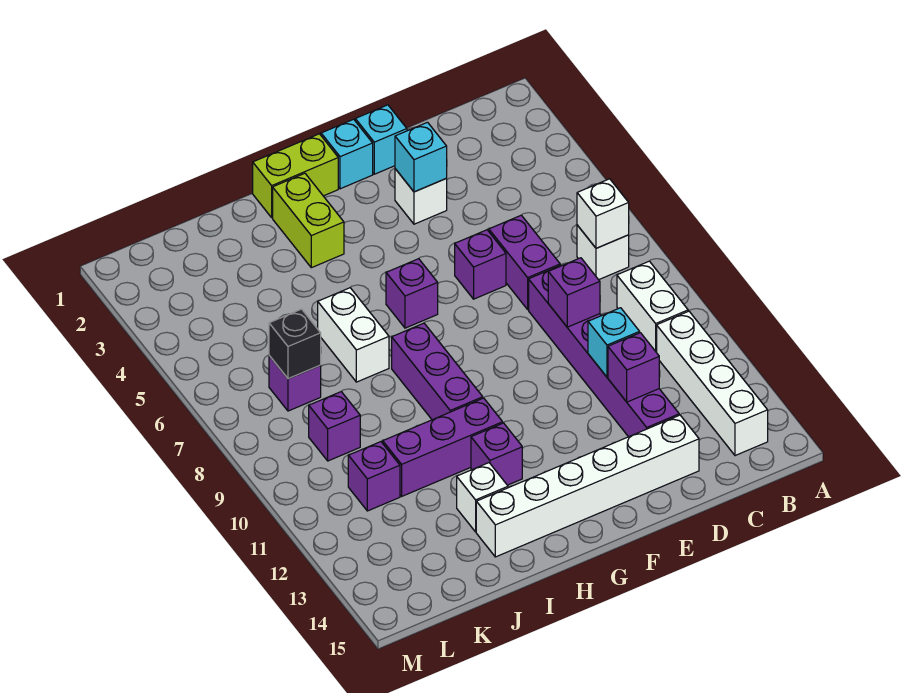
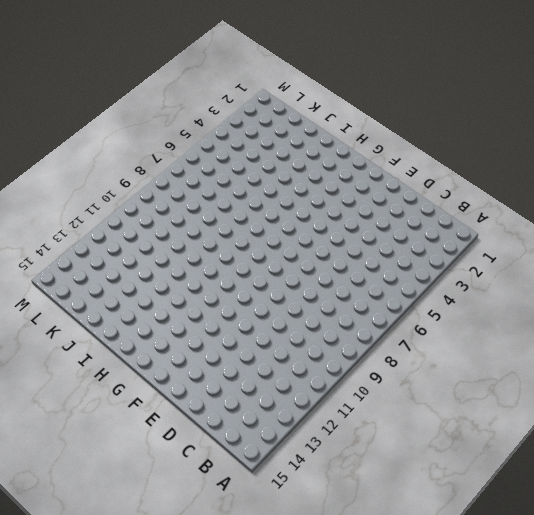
none -> white brick B7 level 1
none -> white brick B9:B10 level 1
none -> white brick B11:B14 level 1

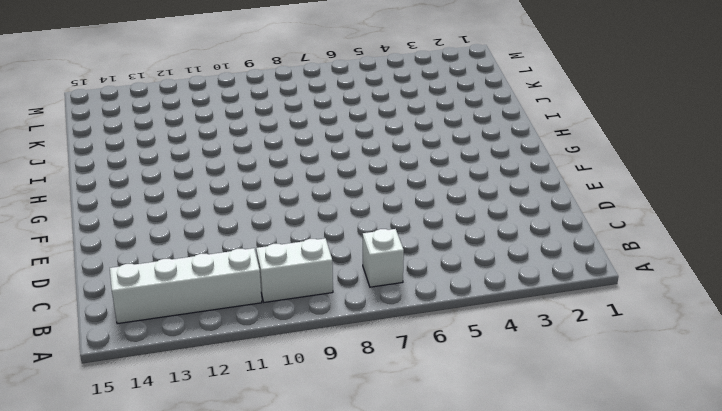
none -> purple brick D6:D7 level 1
none -> purple brick D8:D13 level 1
none -> white brick D14:I14 level 1

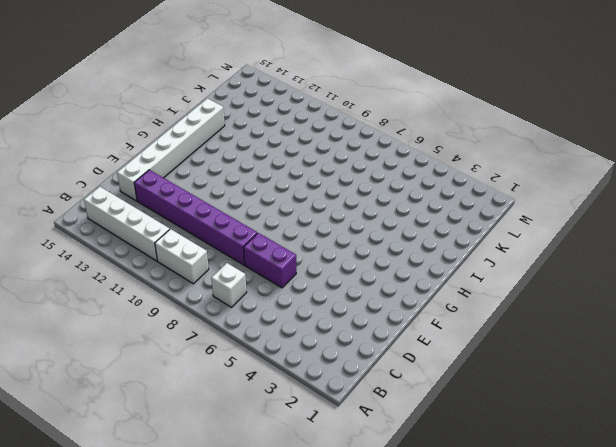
none -> cyan brick E1 level 1
none -> white brick E3 level 1
none -> purple brick E6 level 1

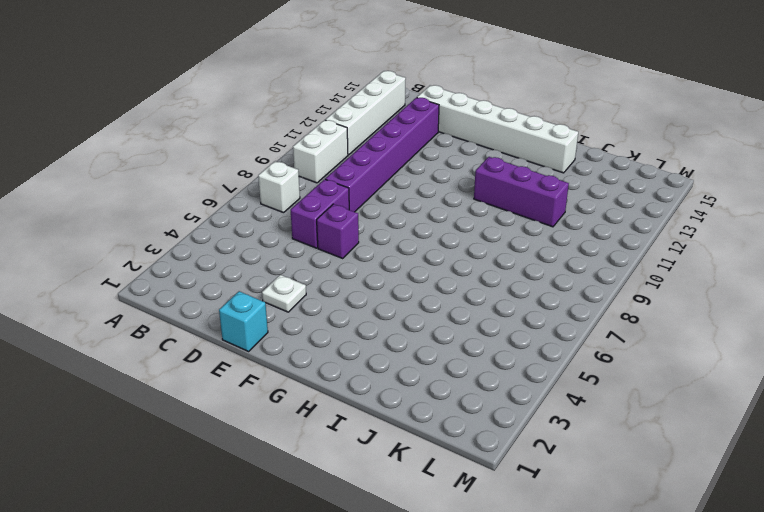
white plate E3 level 1 -> white brick E3 level 1
none -> cyan brick F1 level 1
none -> lime brick G1:H1 level 1
none -> purple brick G6 level 1

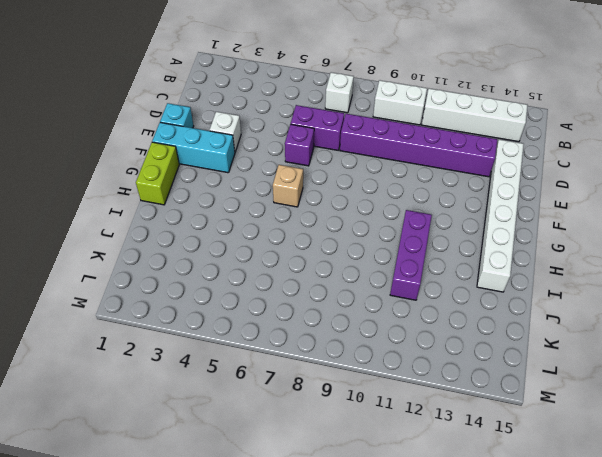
cyan brick F1:F3 level 1 -> cyan brick F1 level 1
tan brick G6 level 1 -> purple brick G6 level 1
none -> lime brick H2:H3 level 1
none -> purple brick H8:H10 level 1
none -> purple brick H12 level 1

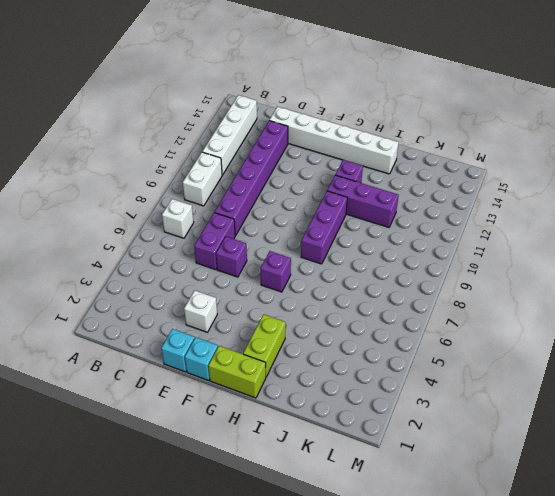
none -> white brick I6:I7 level 1
none -> white brick I13 level 1
none -> purple brick K7 level 1

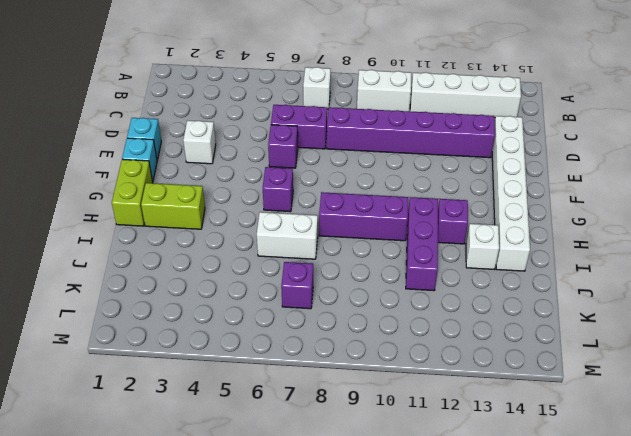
none -> purple brick K9 level 1
none -> purple brick K11 level 1
none -> white brick B7 level 2

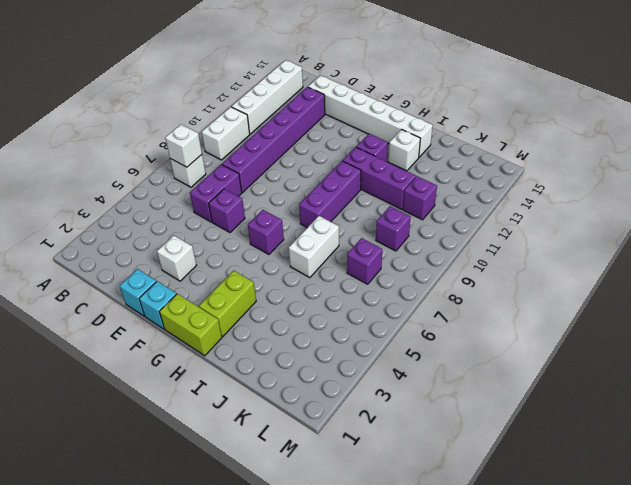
none -> purple brick D9 level 2
none -> cyan brick D11 level 2
none -> purple brick D12 level 2

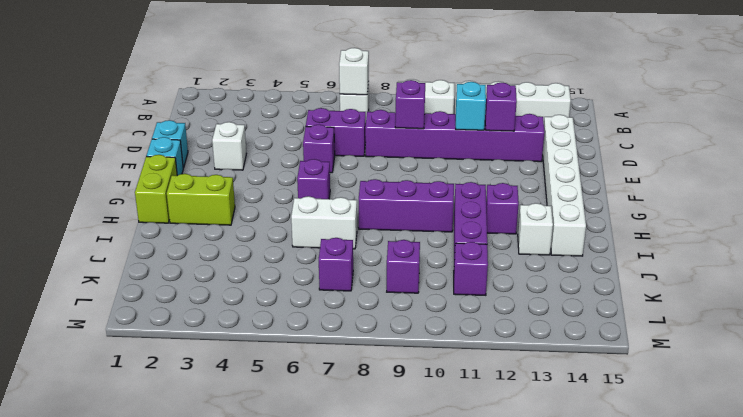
none -> cyan brick E3 level 2
none -> black brick K7 level 2

